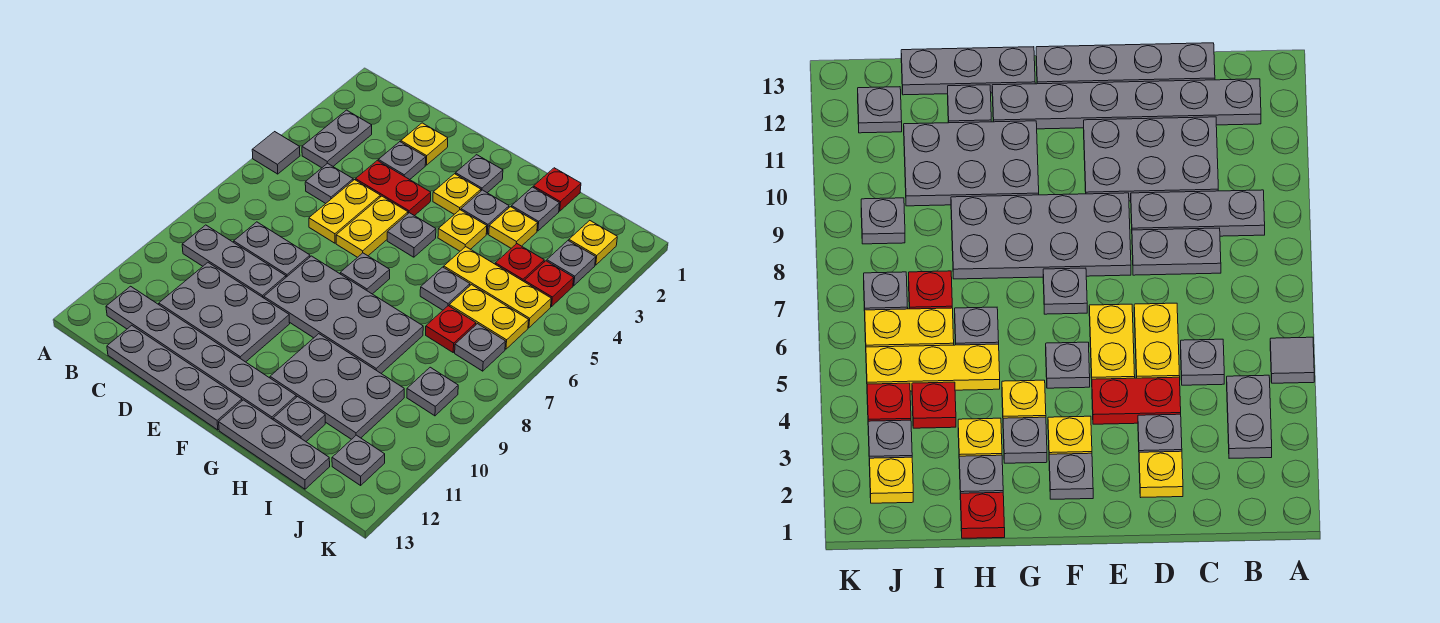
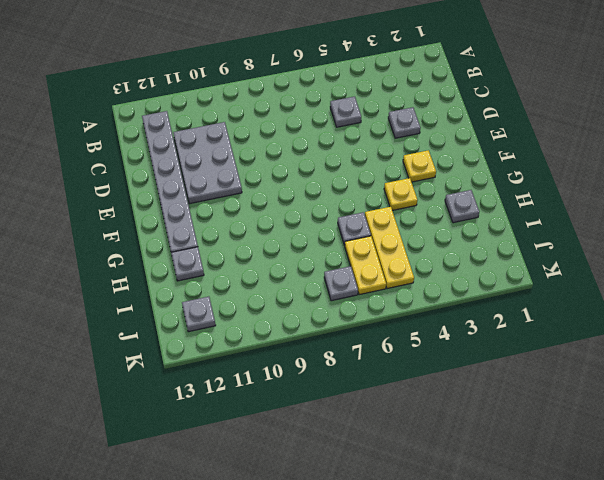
none -> grey tile A5 level 1
none -> grey plate B3:B4 level 1
none -> grey plate B9:D9 level 1
none -> grey plate C8:D8 level 1

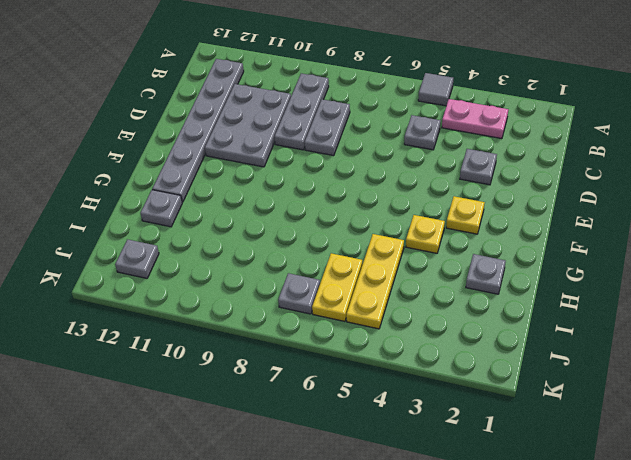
pink plate B3:B4 level 1 -> grey plate B3:B4 level 1
none -> grey plate C13:F13 level 1
none -> yellow plate D2 level 1
none -> red plate D4:E4 level 1
none -> yellow plate D5:D6 level 1

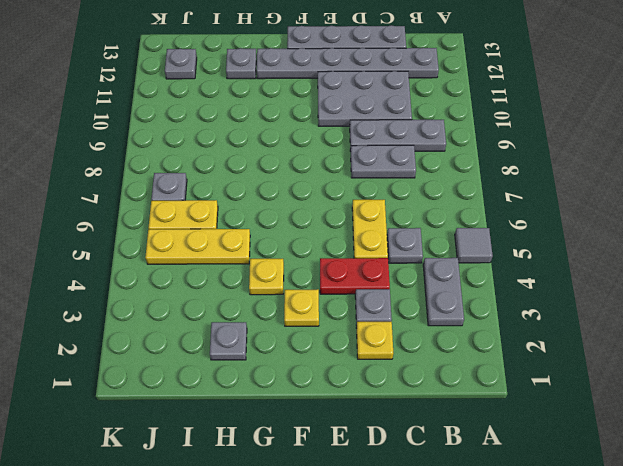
none -> yellow plate E5:E6 level 1
none -> grey plate E8:H9 level 1
none -> grey plate F2 level 1
none -> grey plate F5 level 1

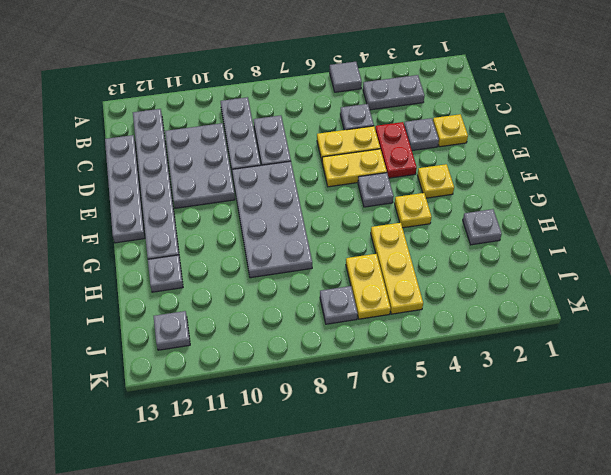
none -> grey plate F2 level 1
none -> grey plate F7 level 1
none -> grey plate G3 level 1
none -> grey plate G10:I11 level 1

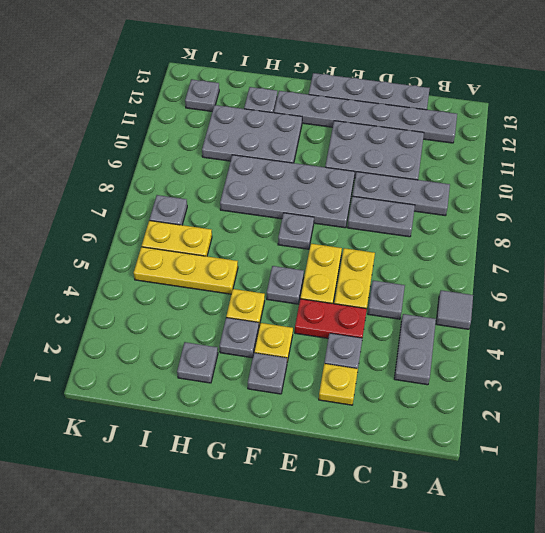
none -> grey plate G13:I13 level 1
none -> red plate H1 level 1
none -> yellow plate H3 level 1
none -> grey plate H6 level 1

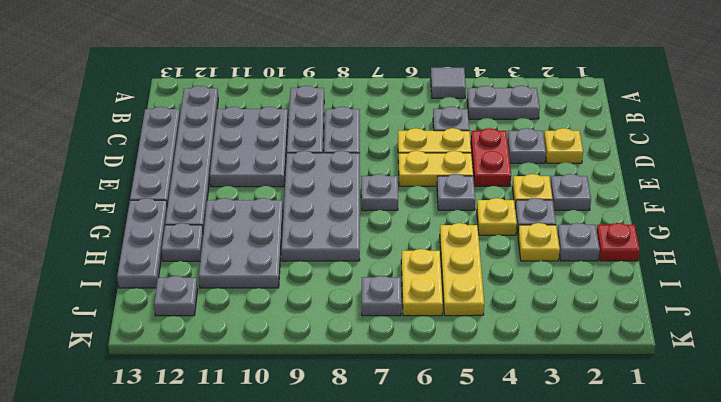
none -> grey plate H6 level 1
none -> red plate I4 level 1
none -> red plate I7 level 1
none -> yellow plate J2 level 1

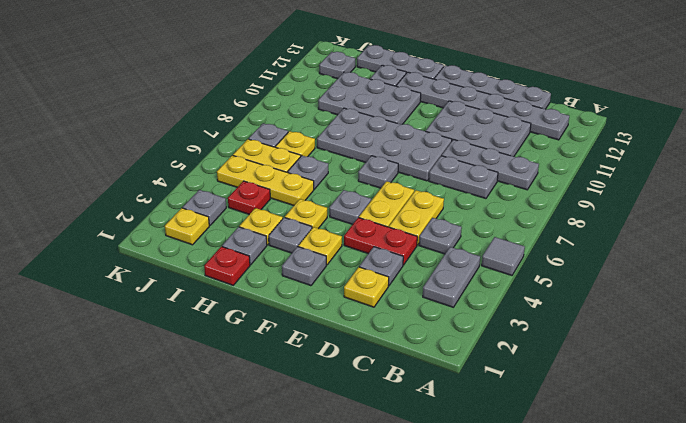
yellow plate I7 level 1 -> red plate I7 level 1
none -> red plate J4 level 1
none -> grey plate J9 level 1

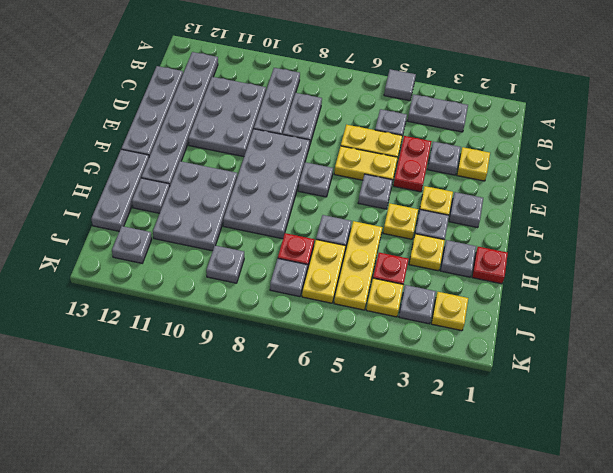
yellow plate J4 level 1 -> red plate J4 level 1

